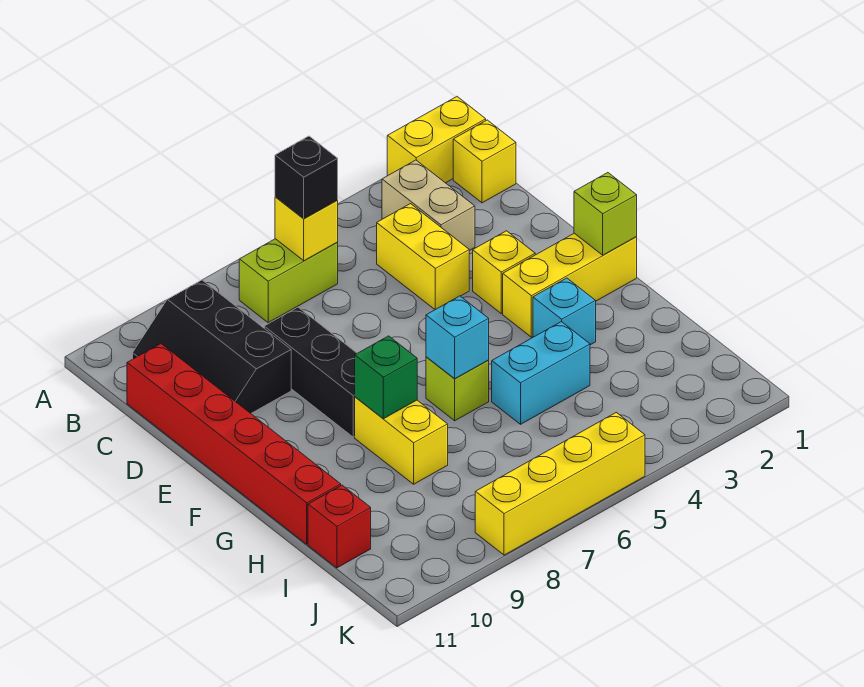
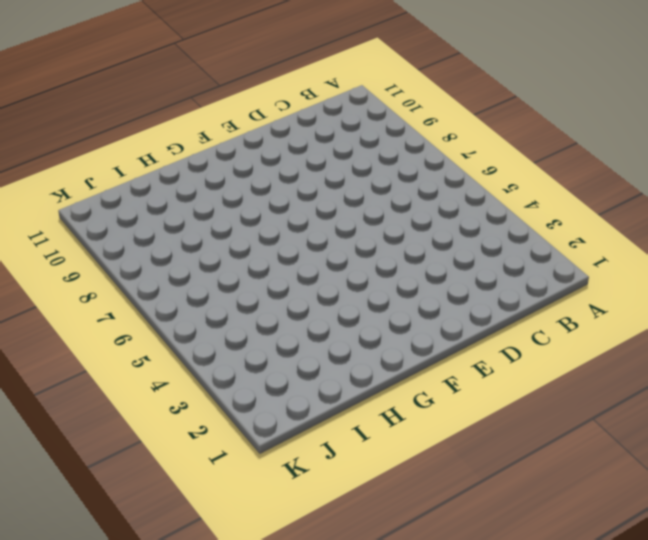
none -> yellow brick A1:A2 level 1
none -> yellow brick B1 level 1
none -> tan brick B3:C3 level 1

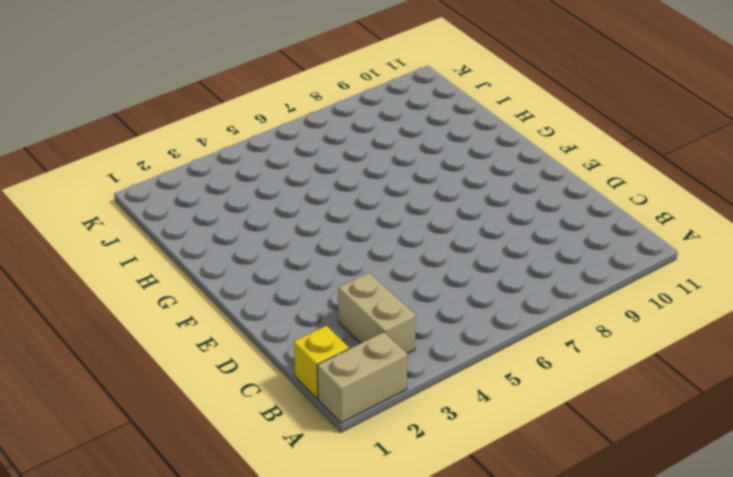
tan brick A1:A2 level 1 -> yellow brick A1:A2 level 1
none -> lime brick B6:B7 level 1
none -> black slope B9:D10 level 1 top 9
none -> yellow brick C4:D4 level 1

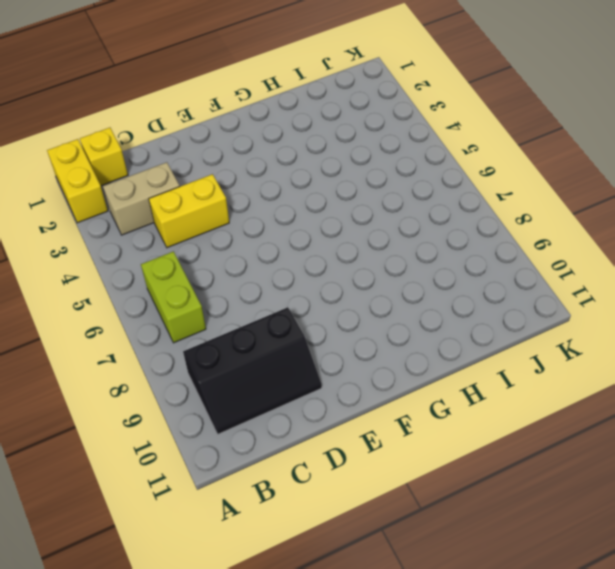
none -> red brick C11:H11 level 1
none -> black brick D8:F8 level 1
none -> yellow brick E3 level 1

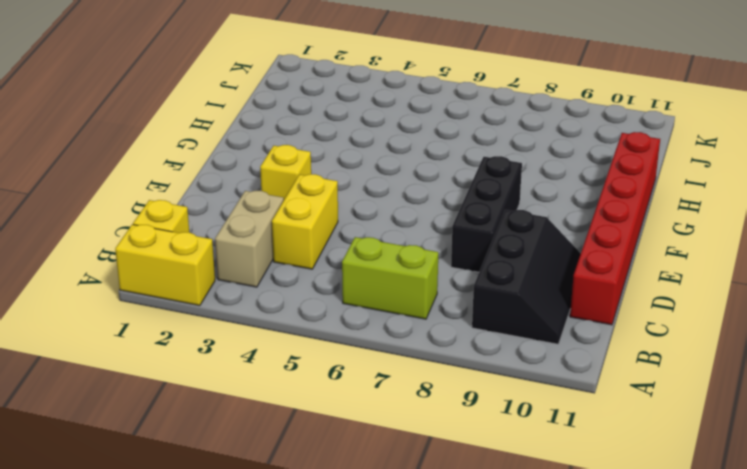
none -> yellow brick F1:F3 level 1
none -> cyan brick G3 level 1
none -> lime brick G6 level 1

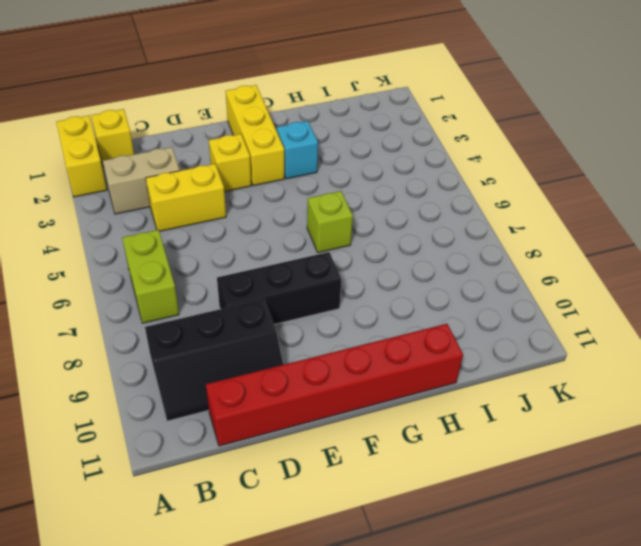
none -> yellow brick G8:H8 level 1
none -> cyan brick H4:H5 level 1
none -> red brick I11 level 1

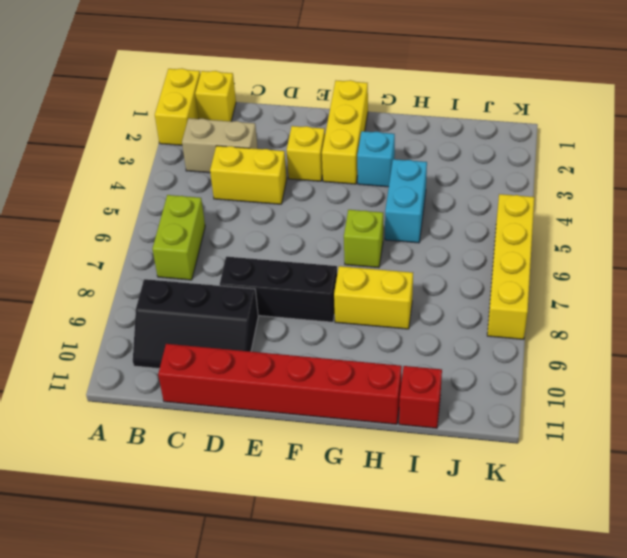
none -> yellow brick B6 level 2
none -> lime brick F1 level 2
none -> cyan brick G6 level 2

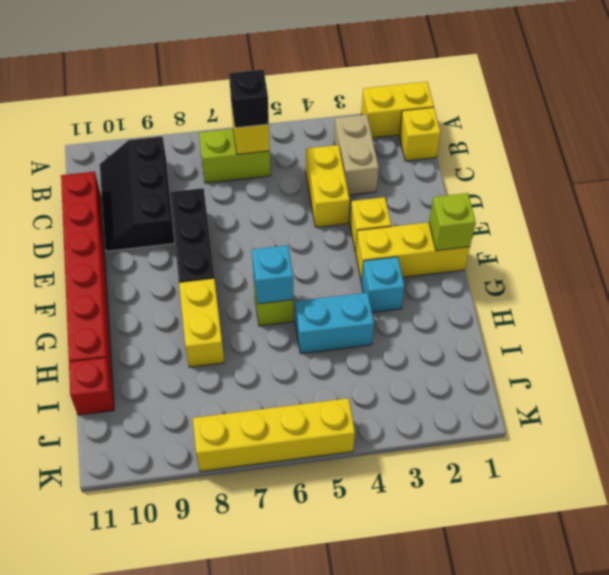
none -> green brick G8 level 2

